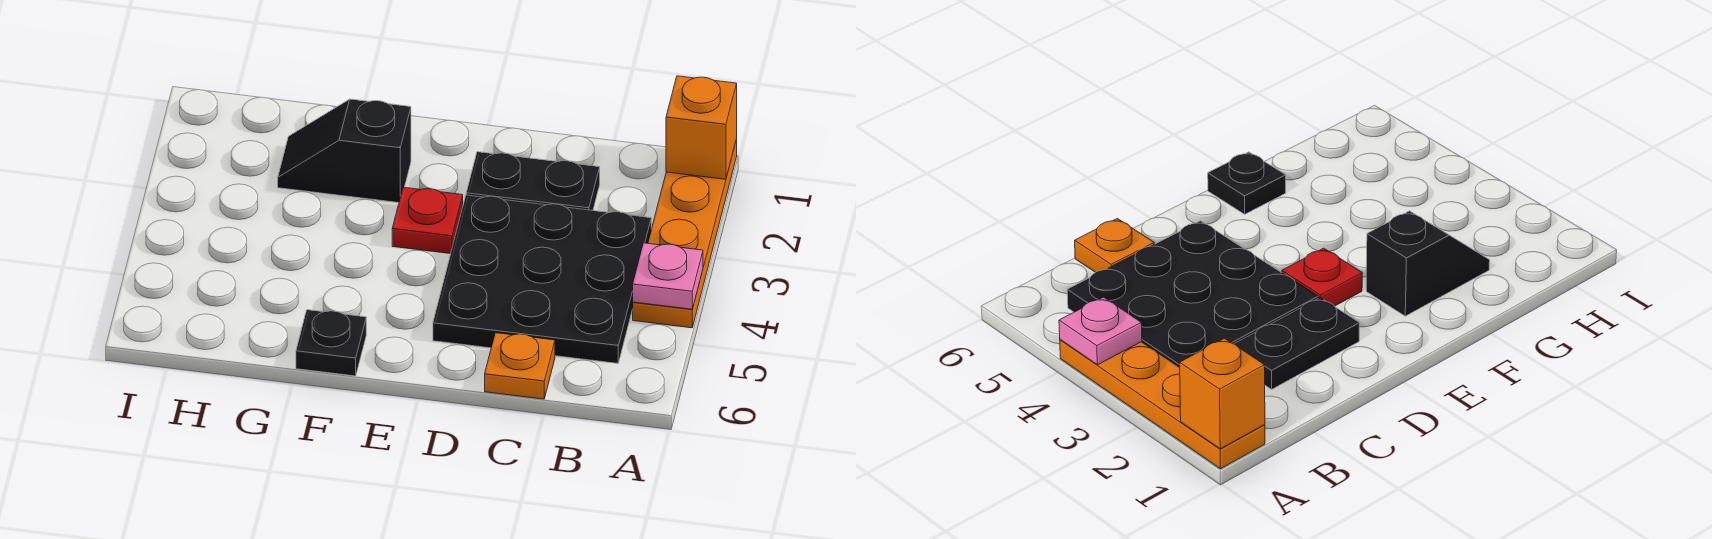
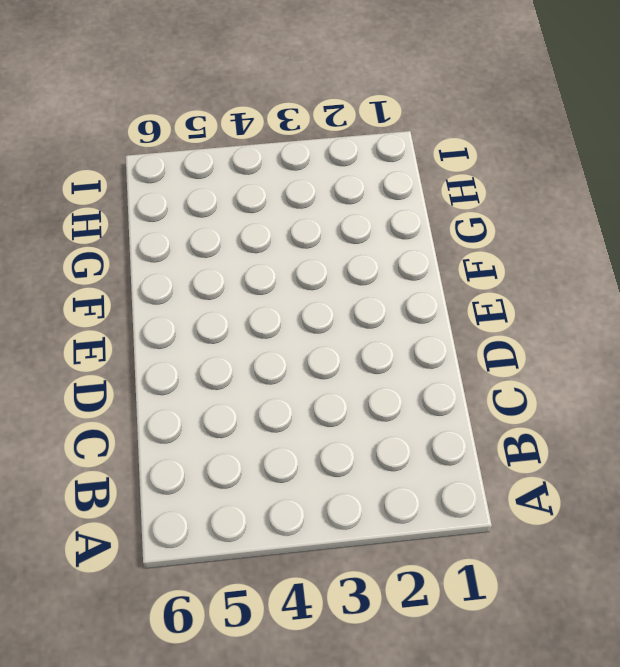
none -> orange plate A1:A4 level 1
none -> black plate B3:D5 level 1

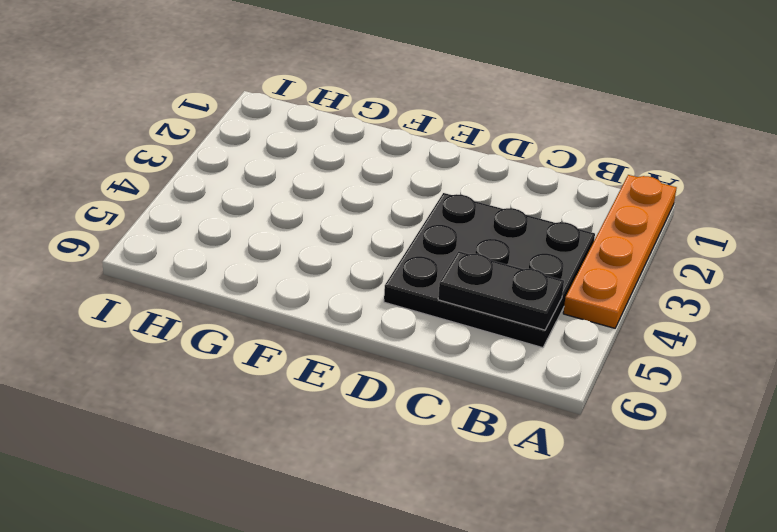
black plate B5:C5 level 2 -> black plate C2:D2 level 1
none -> orange plate C6 level 1
none -> red plate E3 level 1

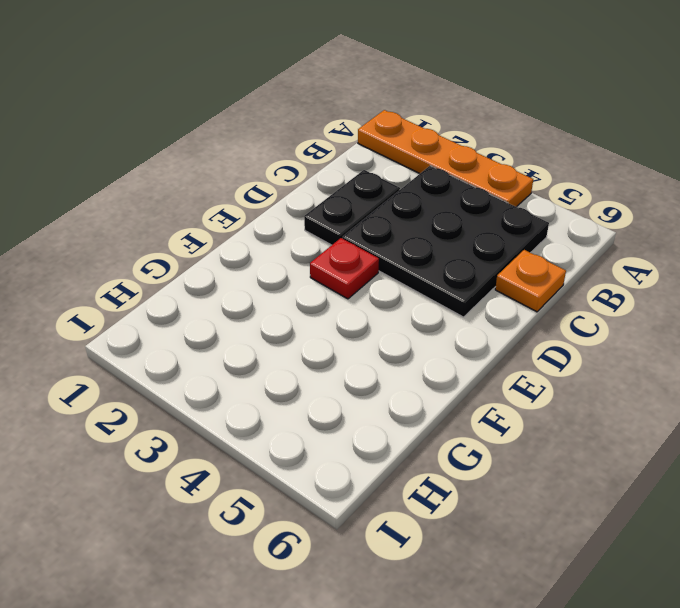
none -> black slope F2:G2 level 1 top F
none -> black plate F6 level 1

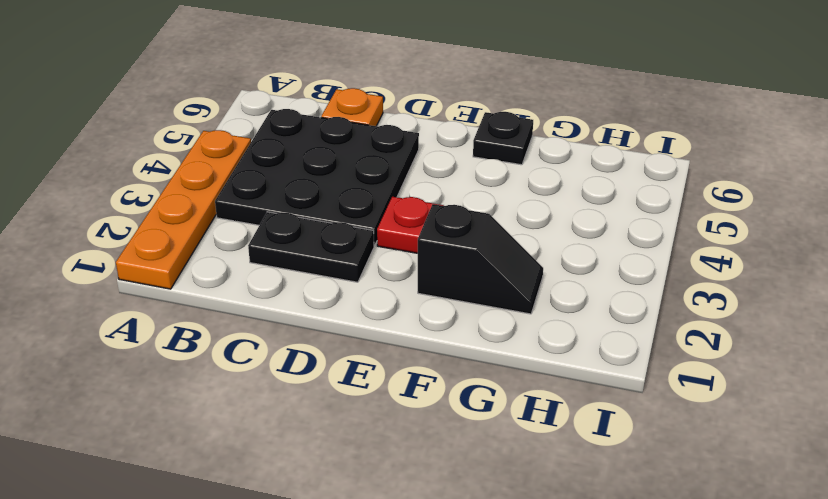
none -> orange brick A1 level 2
none -> pink plate A4 level 2

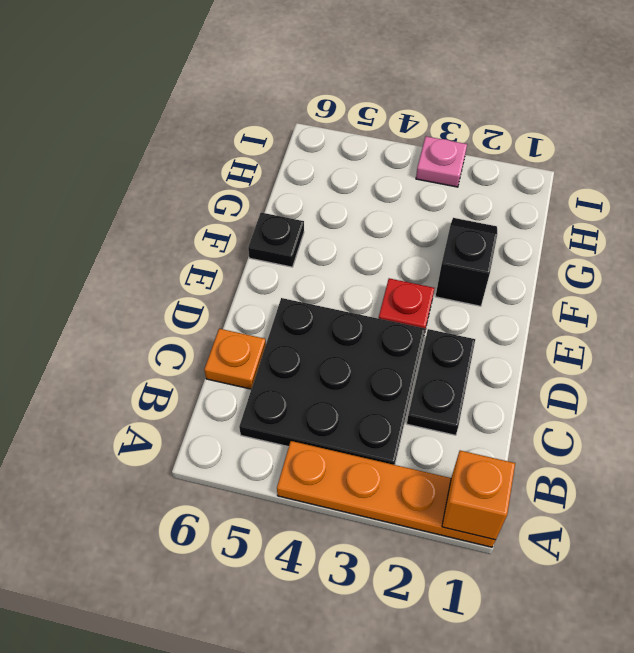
pink plate I3 level 1 -> pink plate A4 level 2

